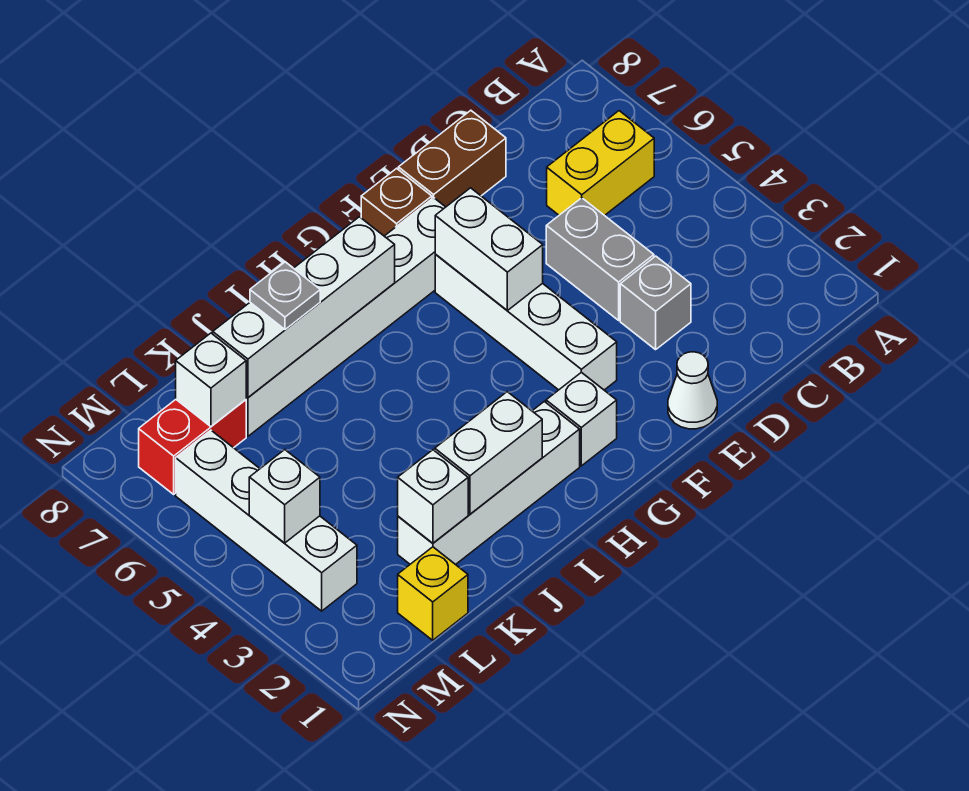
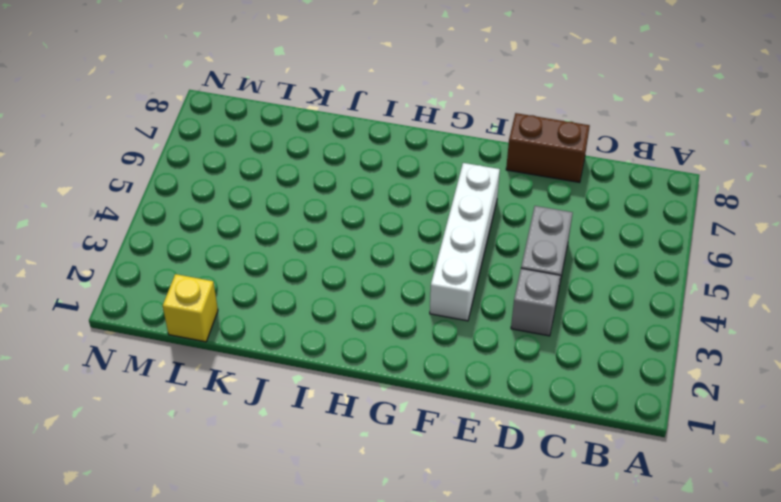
none -> yellow brick B6:C6 level 1
none -> white cone E1 level 1
none -> white brick F7:K7 level 1

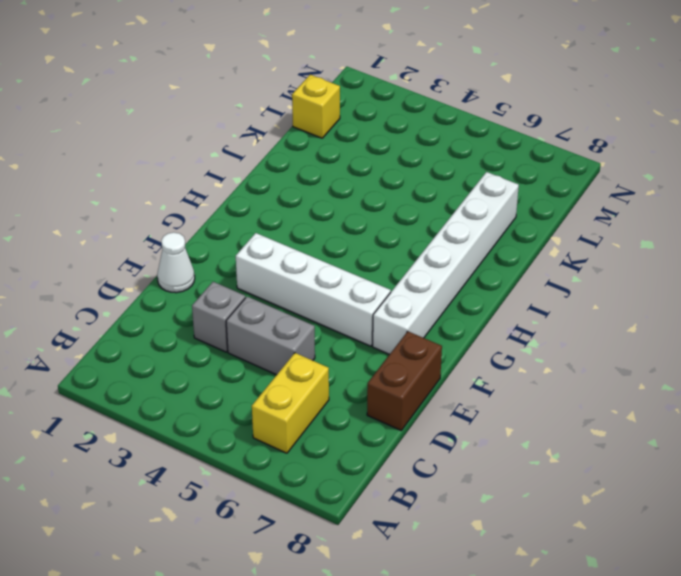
none -> brown brick F8 level 1
none -> white brick G2 level 1
none -> white brick H2:K2 level 1

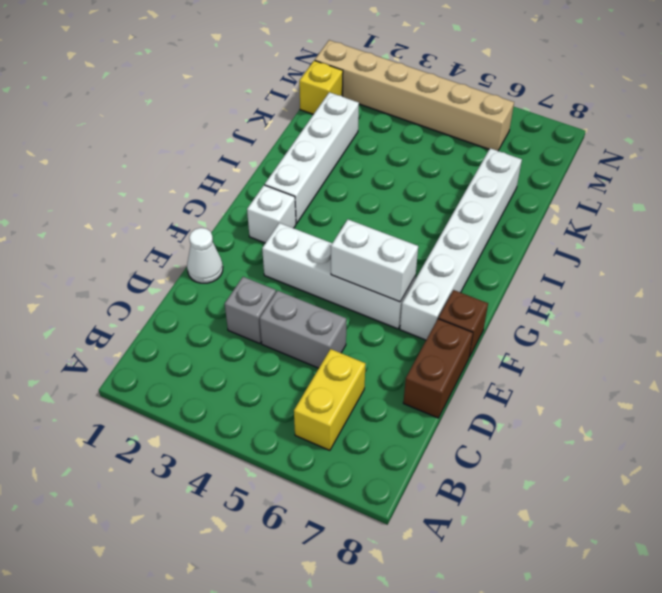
tan brick M1:M6 level 1 -> white brick M3:M6 level 1
none -> red brick L7:M7 level 1
none -> white brick H7:K7 level 2
none -> white brick I2:J2 level 2

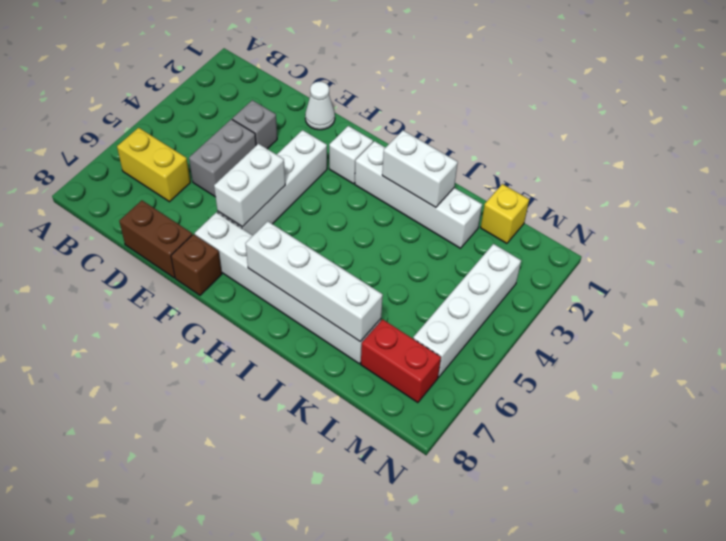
none -> white brick K2 level 2
none -> white brick L7 level 2
none -> white brick M4 level 2

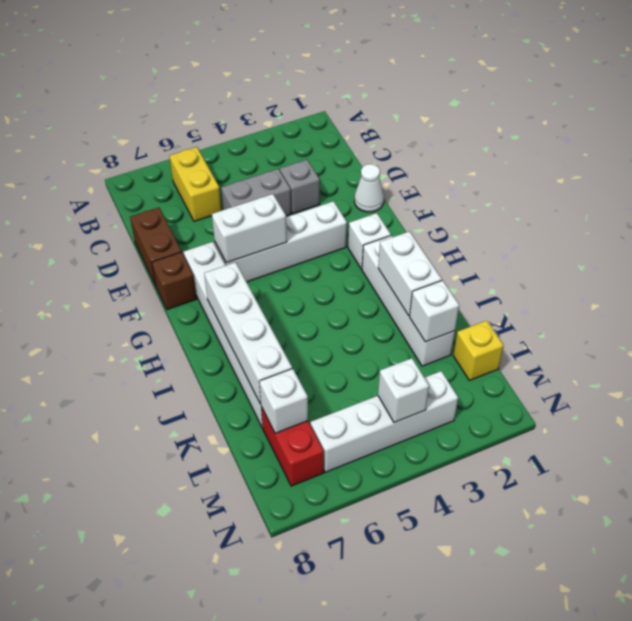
none -> grey plate J7 level 3

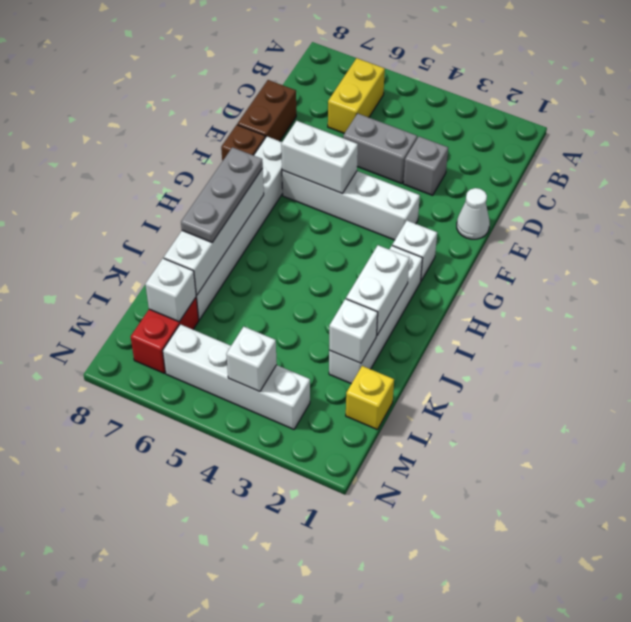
grey plate H7:J7 level 3 -> grey plate J7 level 3

